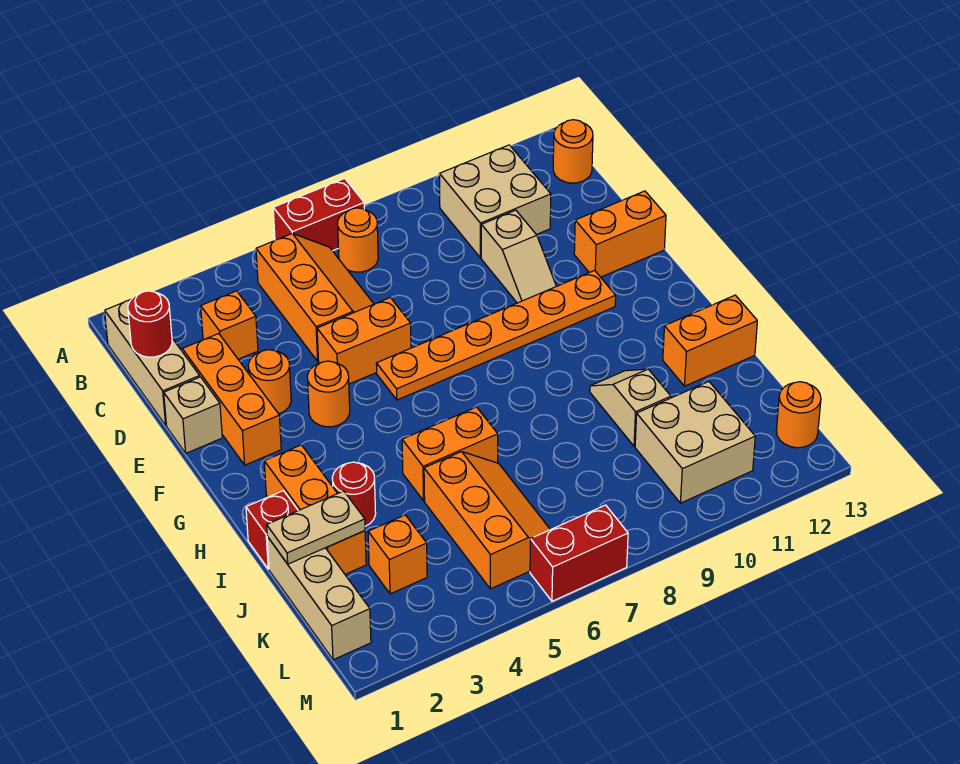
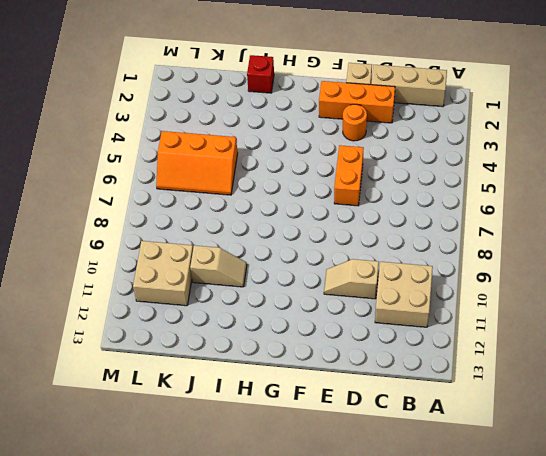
none -> red brick A6:A7 level 1
none -> orange slope B5:D6 level 1 top 5
none -> orange round brick B7 level 1

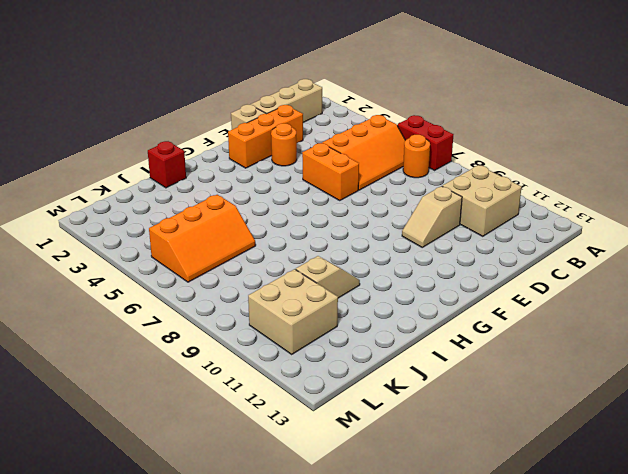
none -> orange round brick B13 level 1
none -> orange brick C3 level 1
none -> orange brick E12:E13 level 1

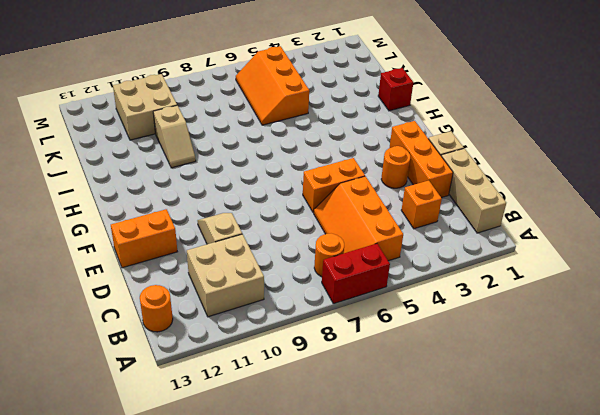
none -> orange round brick F4 level 1
none -> orange plate F6:F11 level 1
none -> orange brick H2:J2 level 1

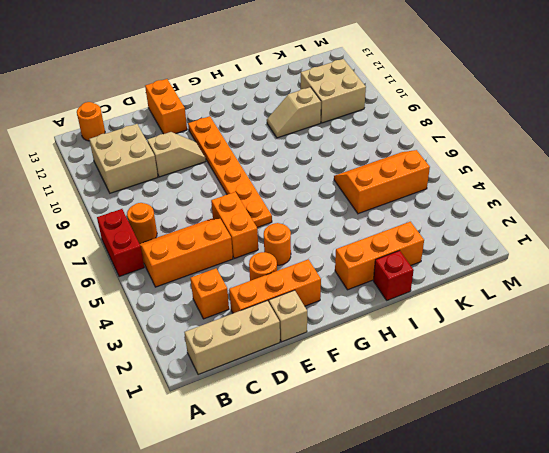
none -> red round brick I3 level 1
none -> orange brick I5:I6 level 1
none -> orange brick I12:I13 level 1

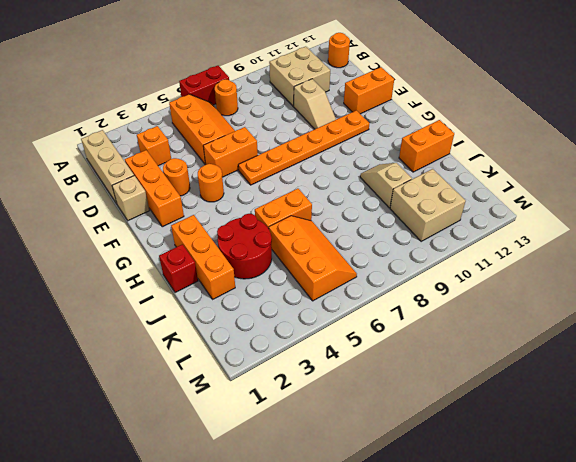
red round brick I3:J4 level 1 -> red round brick I3 level 1
none -> tan brick J1:L1 level 1
none -> orange brick K3 level 1
none -> orange round brick L13 level 1

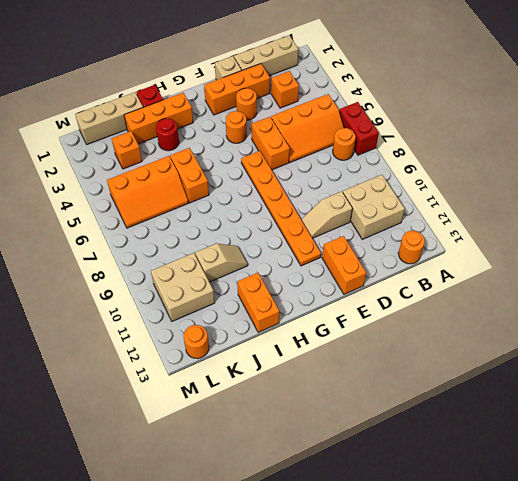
none -> red brick M6:M7 level 1
none -> red round brick C1 level 2
none -> tan plate J1:J2 level 2

